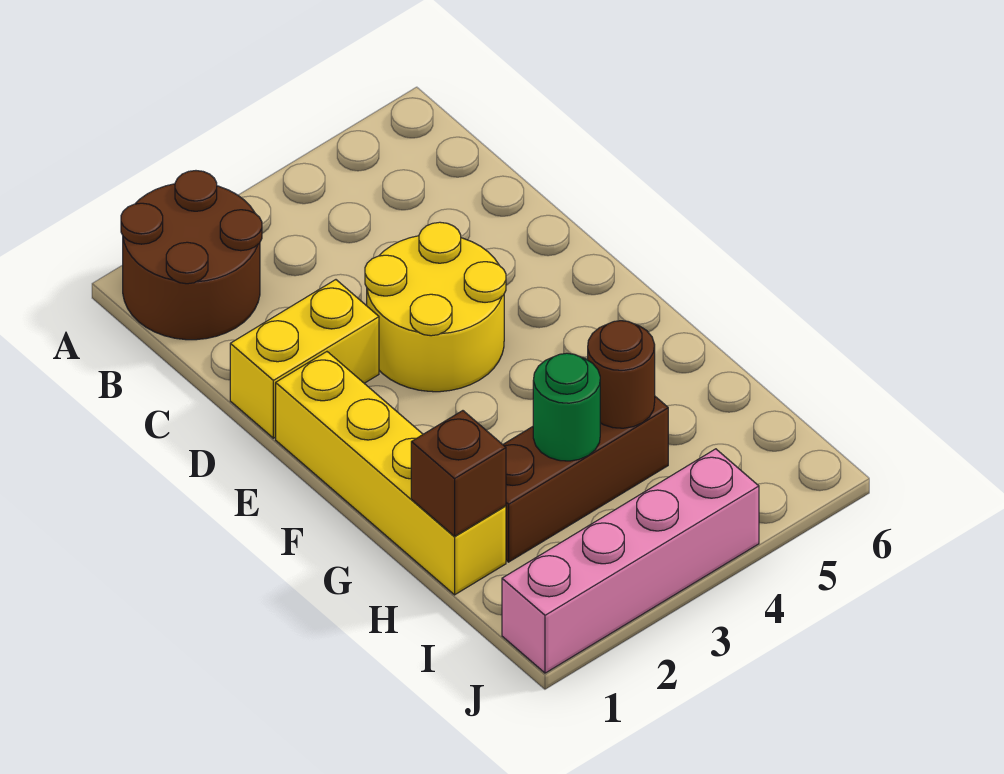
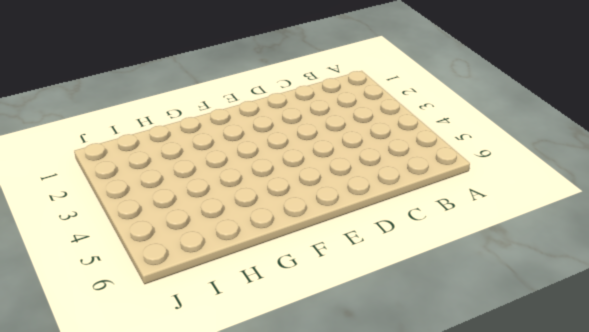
none -> brown round brick A1:B2 level 1
none -> yellow brick D1:D2 level 1

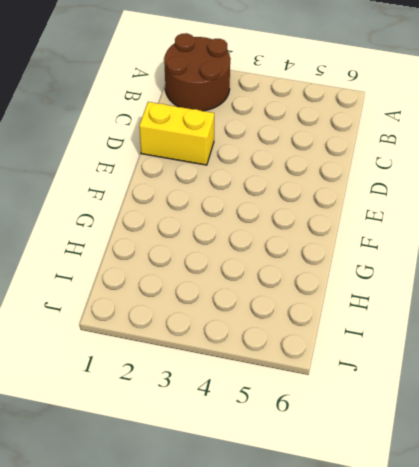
none -> yellow round brick D3:E4 level 1
none -> yellow brick E1:H1 level 1

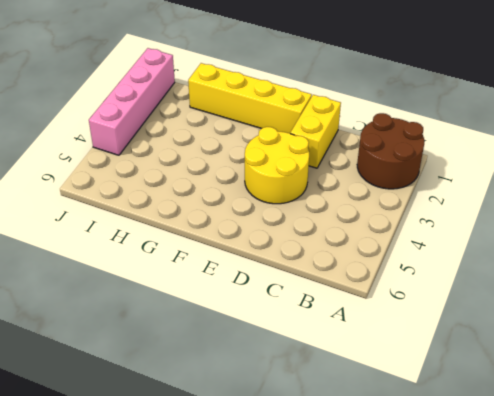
none -> brown brick H2:H4 level 1
none -> brown brick H1 level 2

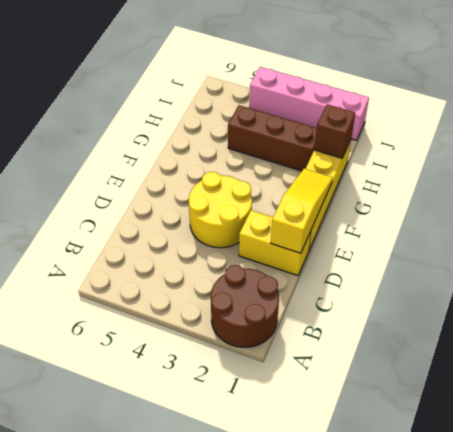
yellow slope D1:F1 level 2 top D -> none
none -> green round brick H3 level 2
none -> brown round brick H4 level 2

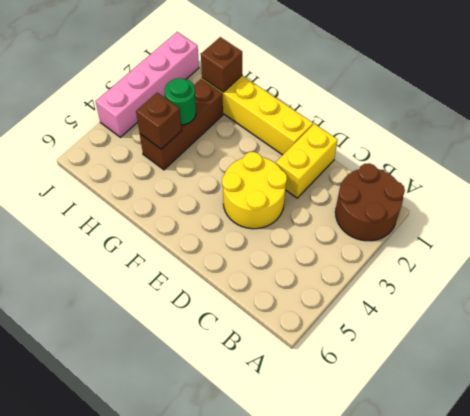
brown brick H4 level 2 -> brown round brick H4 level 2

